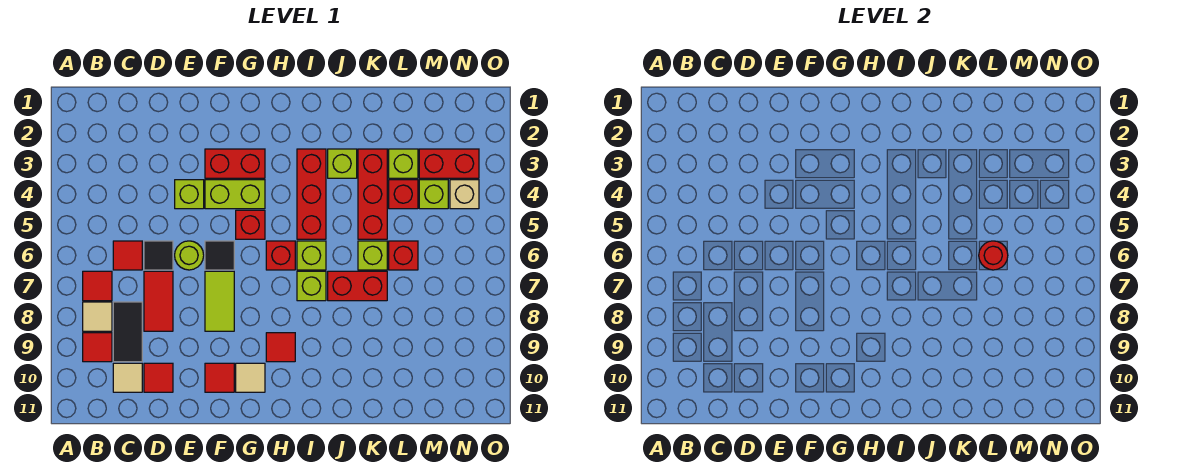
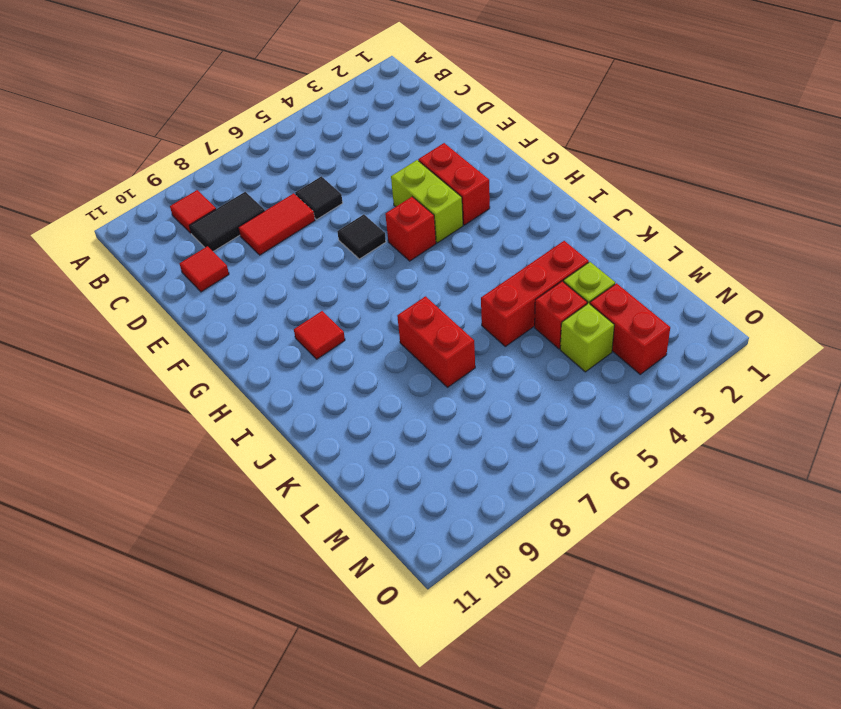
none -> red tile B7 level 1
none -> tan tile B8 level 1
none -> red tile C6 level 1
none -> tan tile C10 level 1

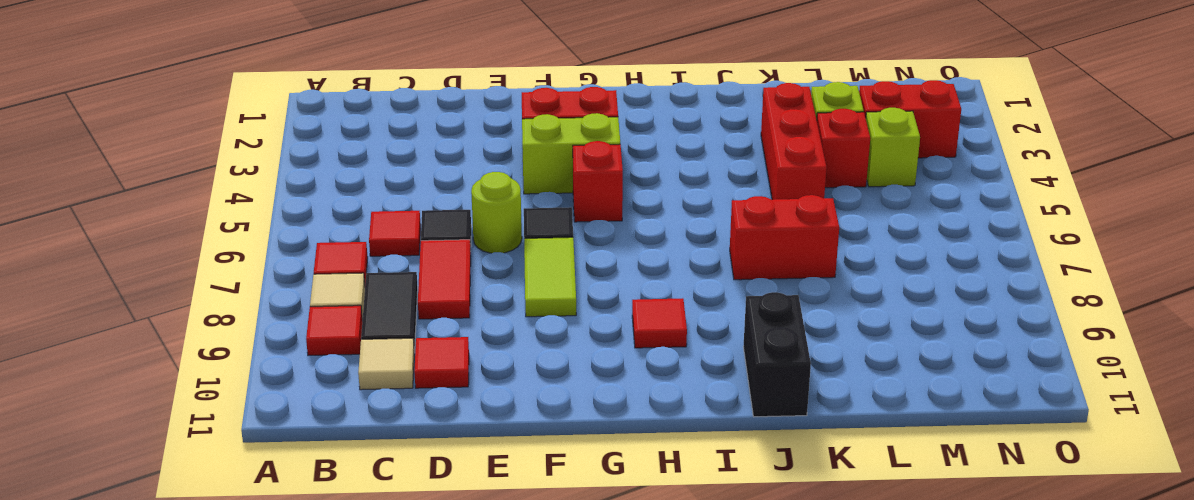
black brick J10:J11 level 1 -> none
none -> lime brick E4 level 1
none -> red tile F10 level 1
none -> tan tile G10 level 1
none -> red brick H6 level 1

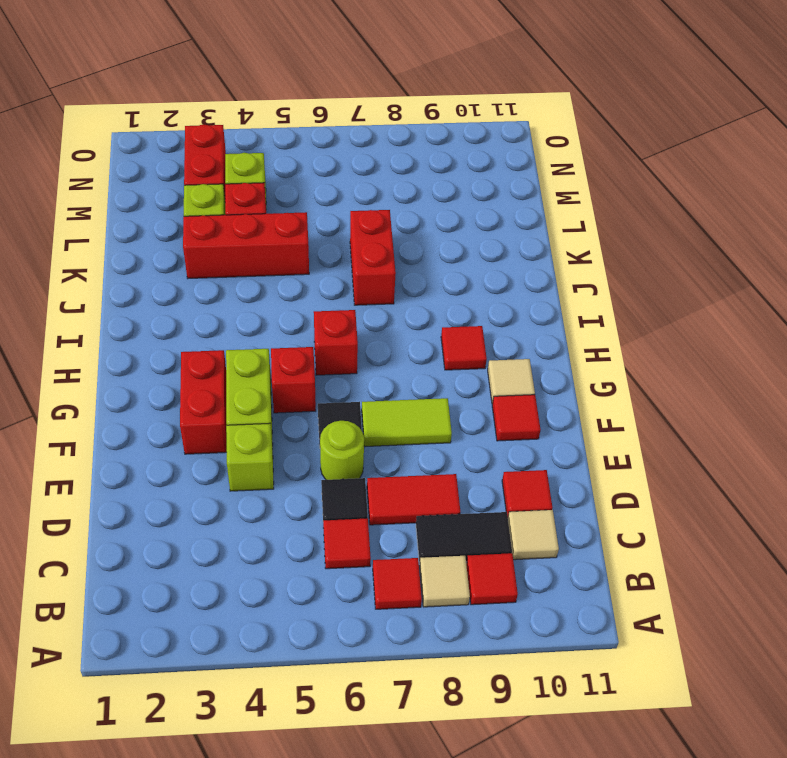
none -> red brick I3:I5 level 1
none -> lime brick I6 level 1
none -> lime brick I7 level 1
none -> lime brick J3 level 1

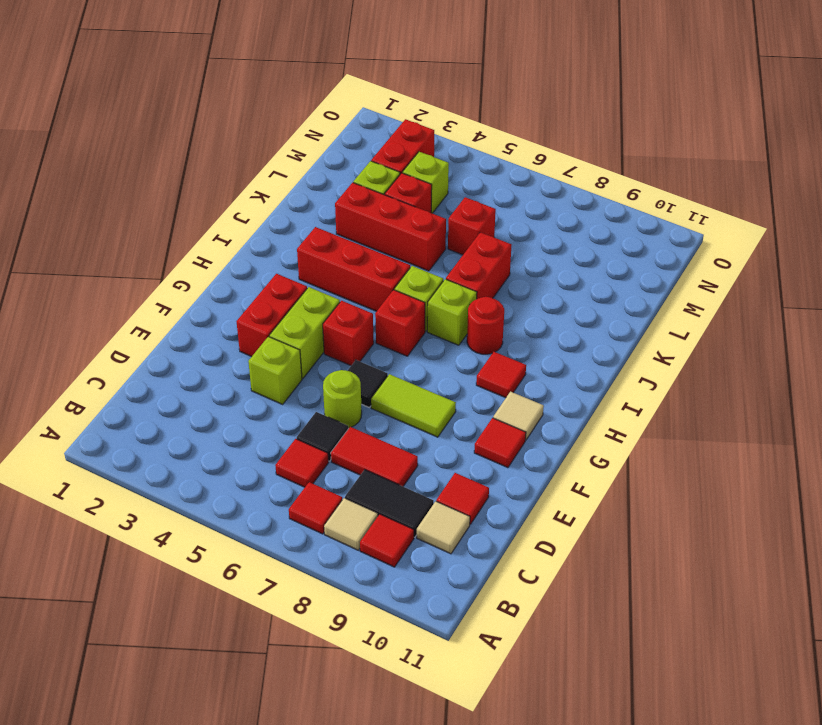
red round brick I8 level 1 -> red round brick L6 level 2
none -> lime brick J3 level 1
none -> lime brick K6 level 1
none -> tan brick N4 level 1

